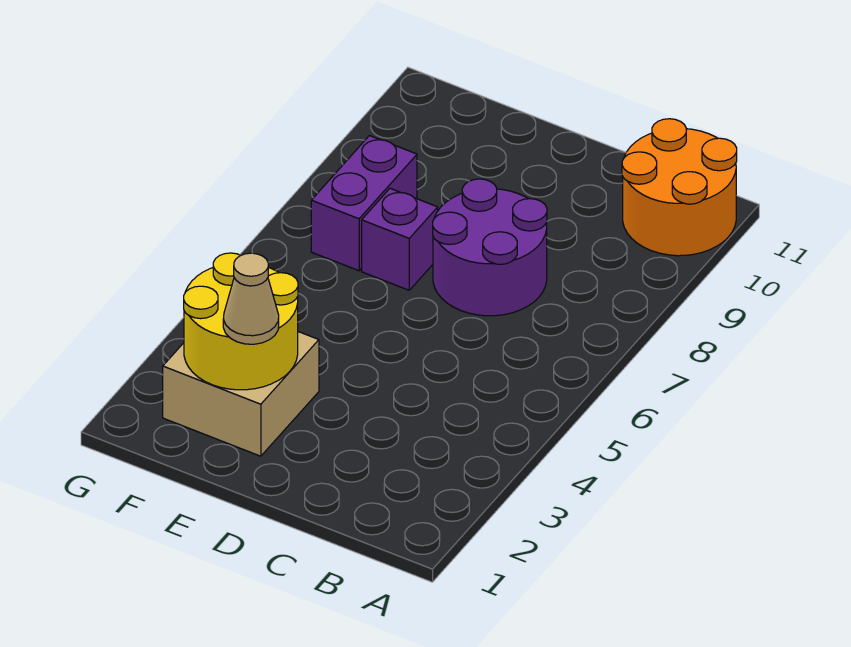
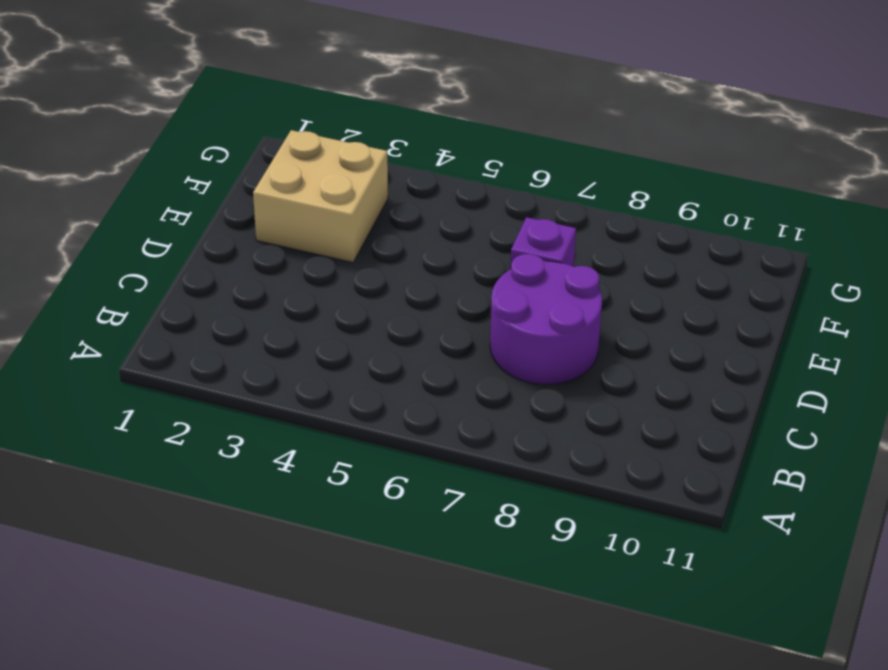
none -> orange round brick A10:B11 level 1
none -> purple brick F7:F8 level 1

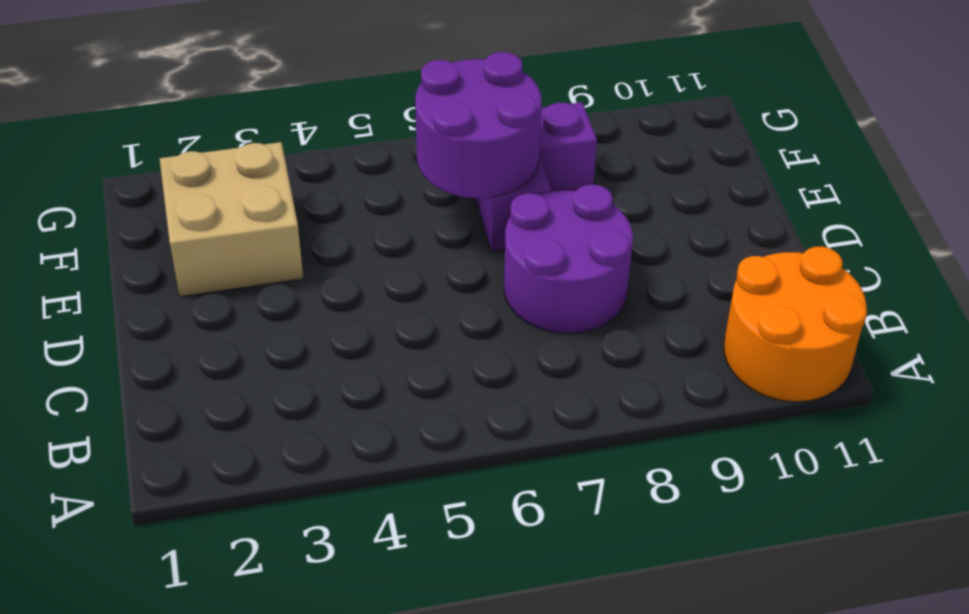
purple round brick E6:F7 level 2 -> none
none -> yellow round brick E2:F3 level 2
none -> tan cone E2 level 3

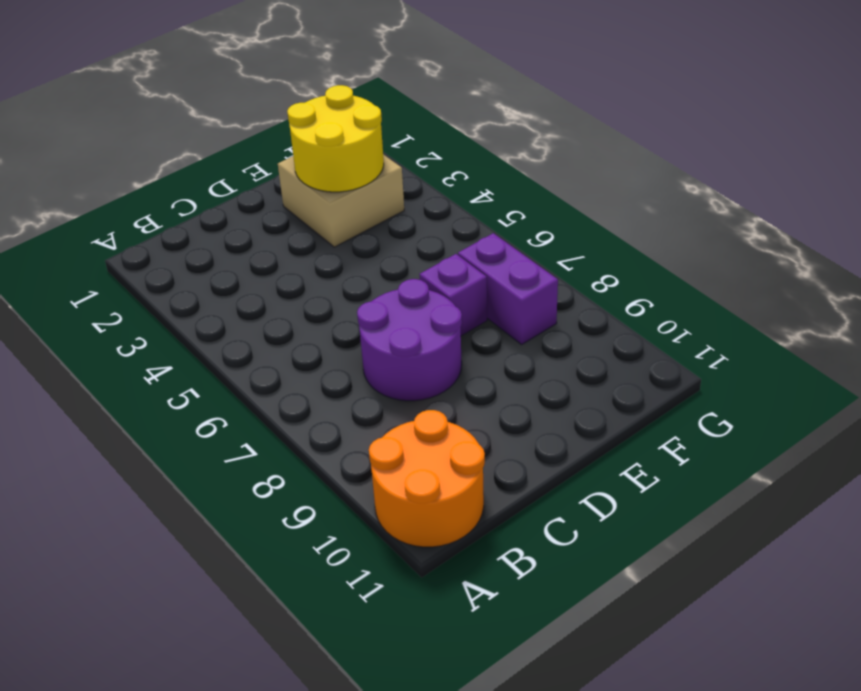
none -> tan cone E2 level 3

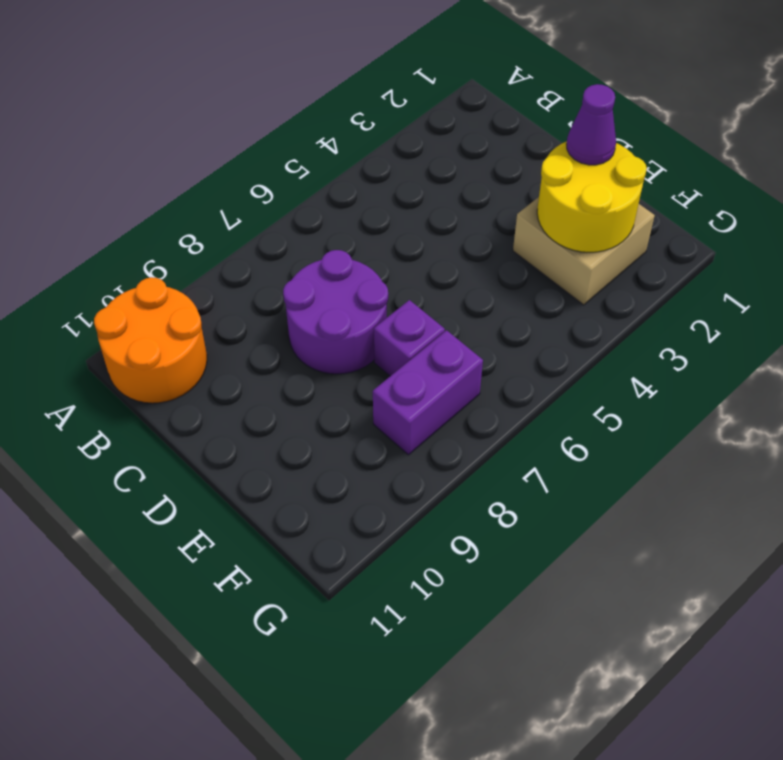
purple cone E2 level 3 -> tan cone E2 level 3

